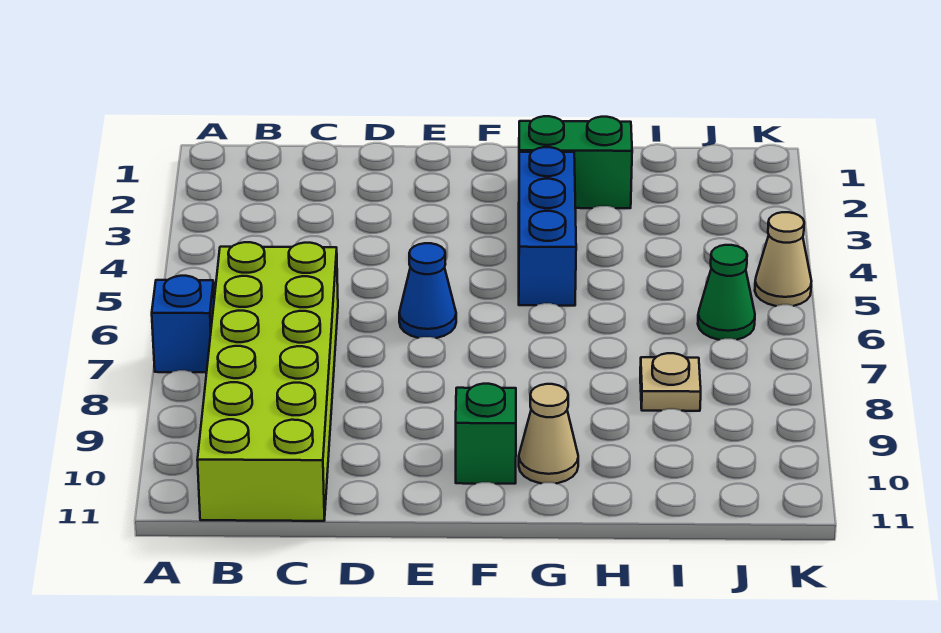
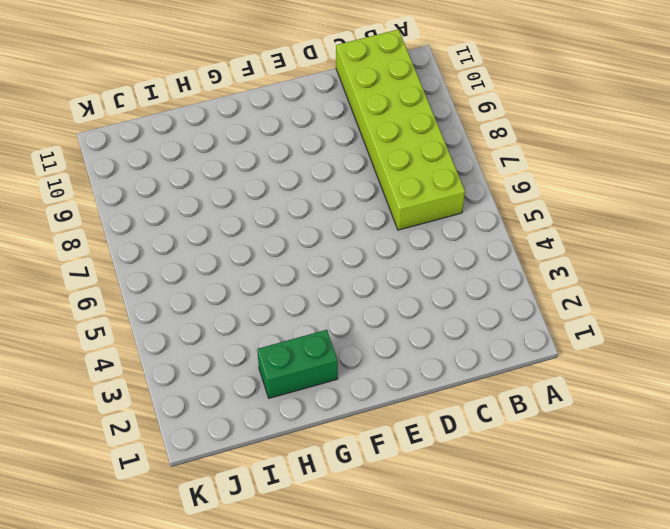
none -> blue brick A7 level 1
none -> blue cone E6 level 1

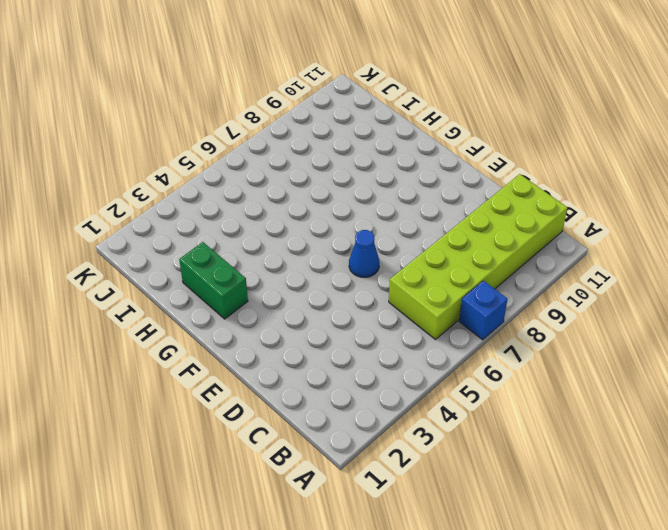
none -> green brick F10 level 1
none -> blue brick G3:G5 level 1

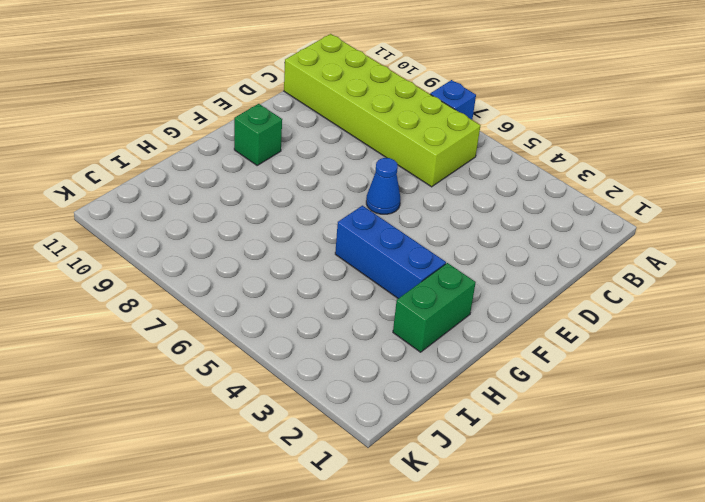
none -> tan cone G10 level 1
none -> tan plate I8 level 1

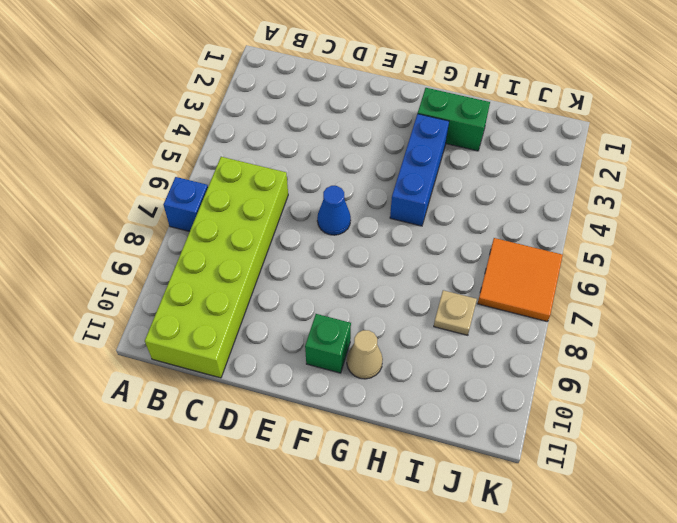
orange tile J6:K7 level 1 -> green cone J6 level 1
none -> tan cone K5 level 1

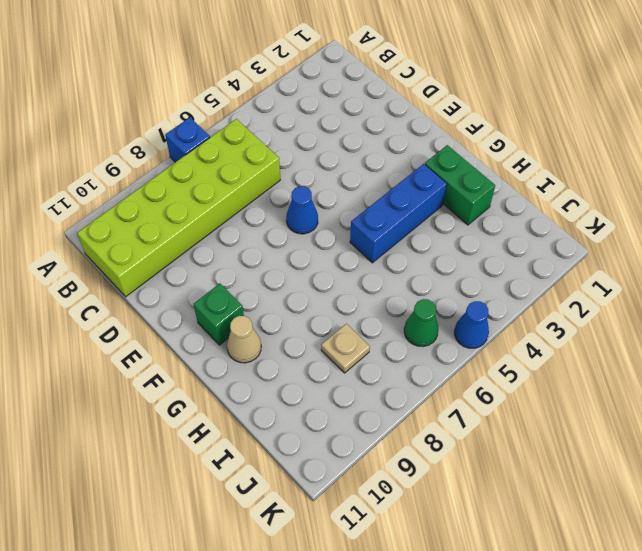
blue cone K5 level 1 -> tan cone K5 level 1

